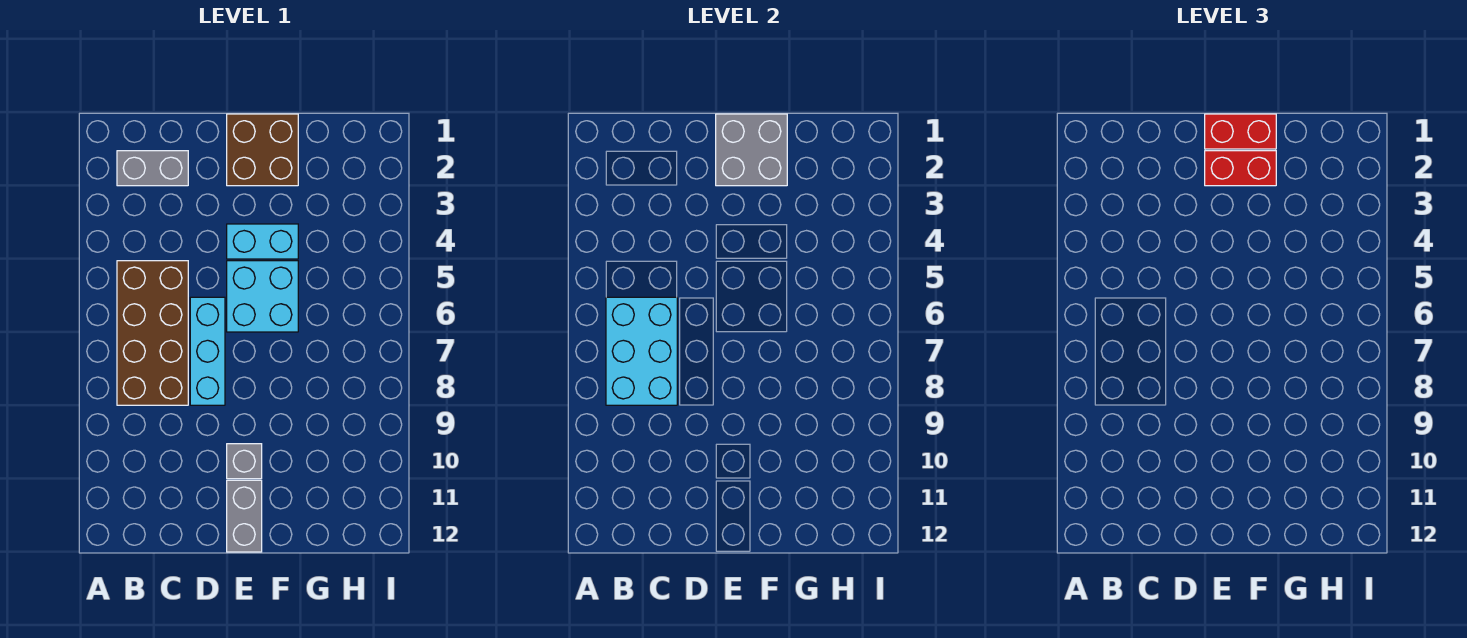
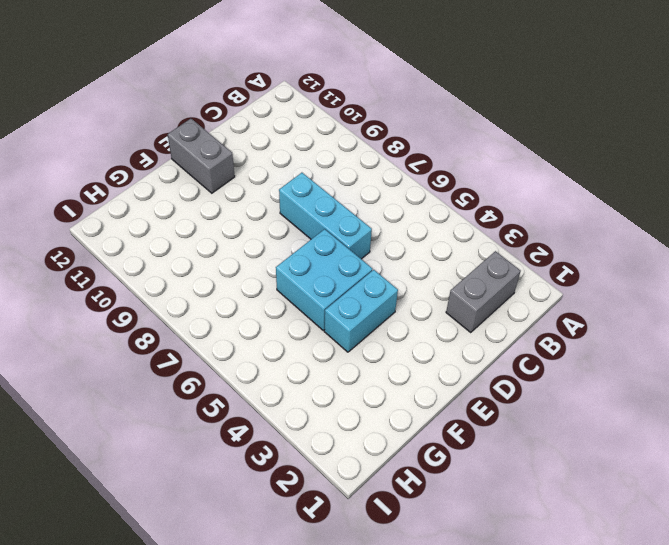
none -> brown brick B5:C8 level 1
none -> brown brick E1:F2 level 1
none -> grey brick E10 level 1

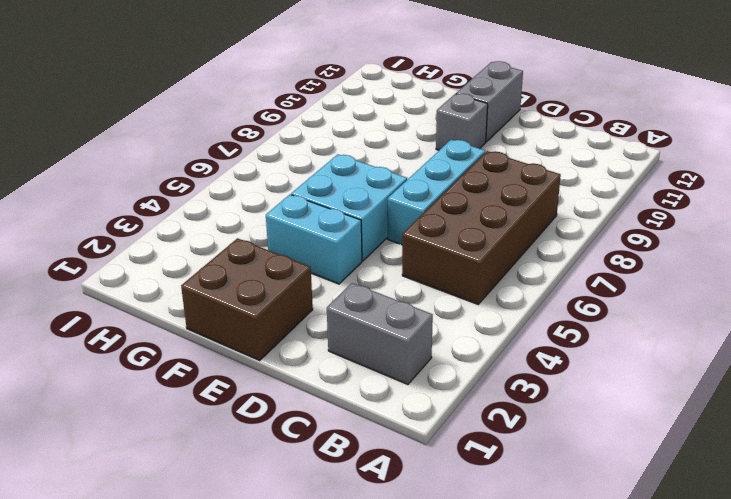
none -> cyan brick B6:C8 level 2
none -> grey brick E1:F2 level 2
none -> red brick E1:F1 level 3

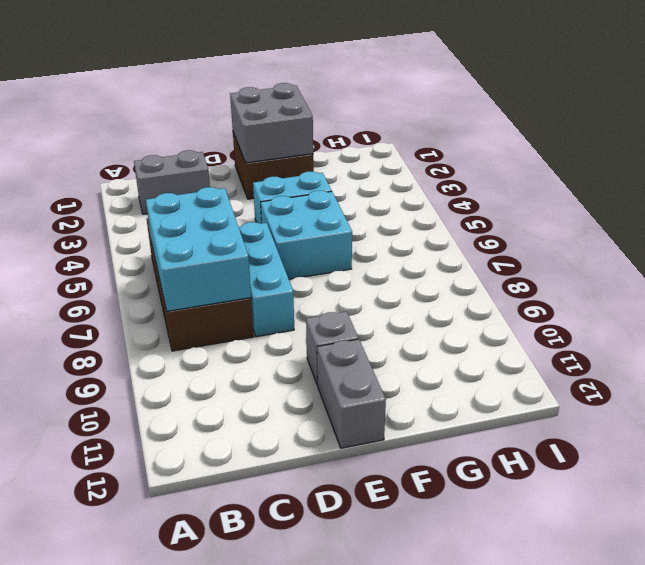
none -> red brick E1:F1 level 3
none -> red brick E2:F2 level 3

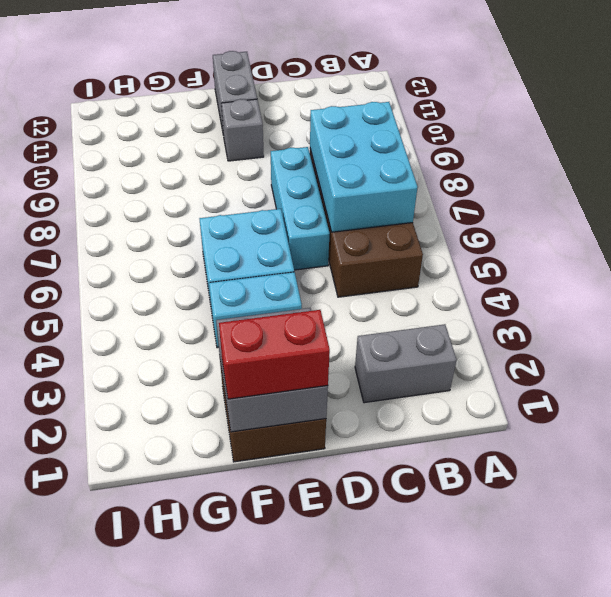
none -> red brick E2:F2 level 3

